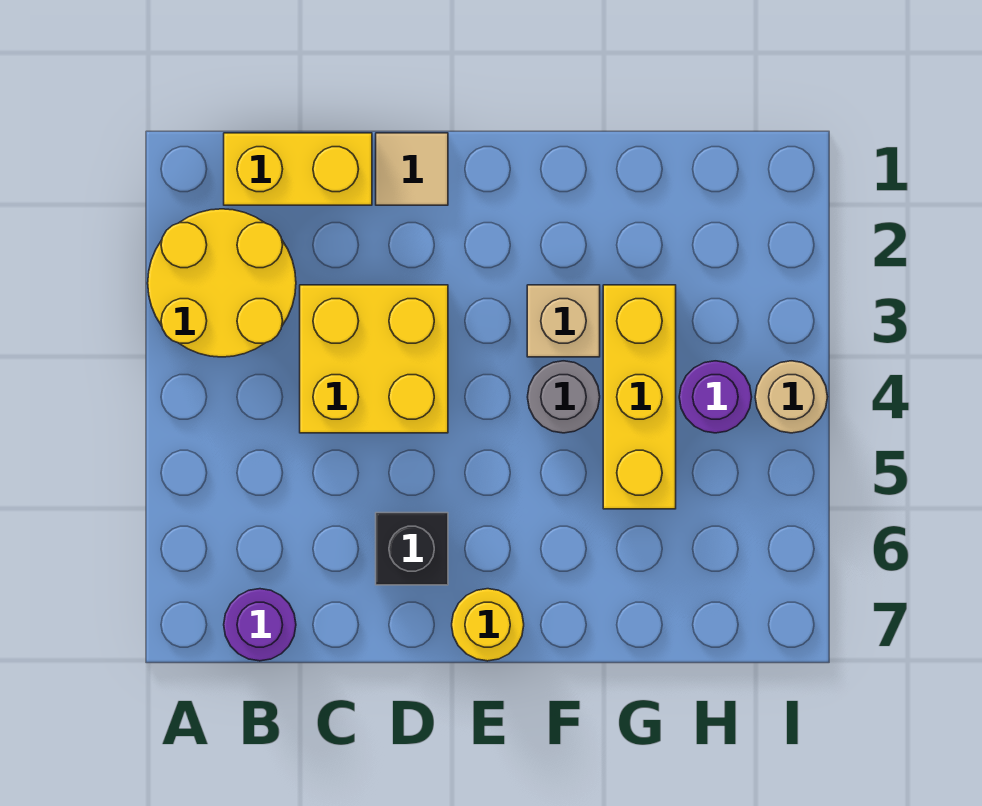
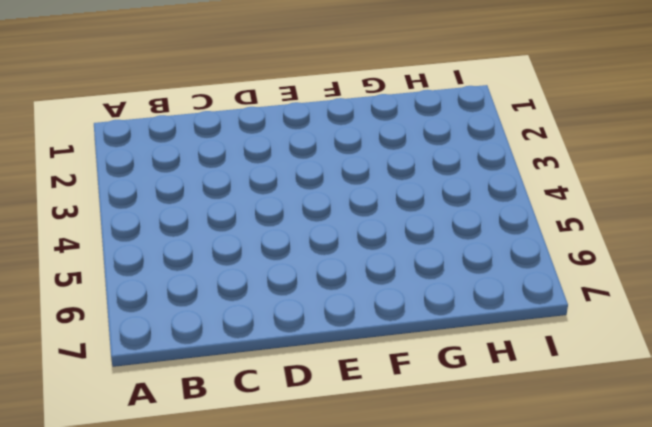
none -> yellow round brick A2:B3 level 1
none -> yellow brick B1:C1 level 1
none -> purple round brick B7 level 1

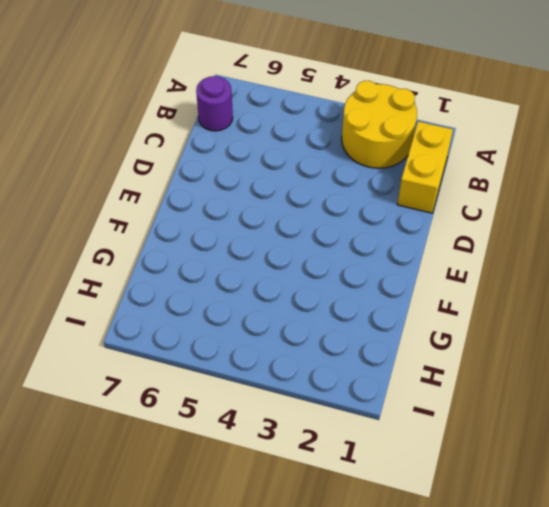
none -> yellow brick C3:D4 level 1
none -> tan tile D1 level 1
none -> black brick D6 level 1

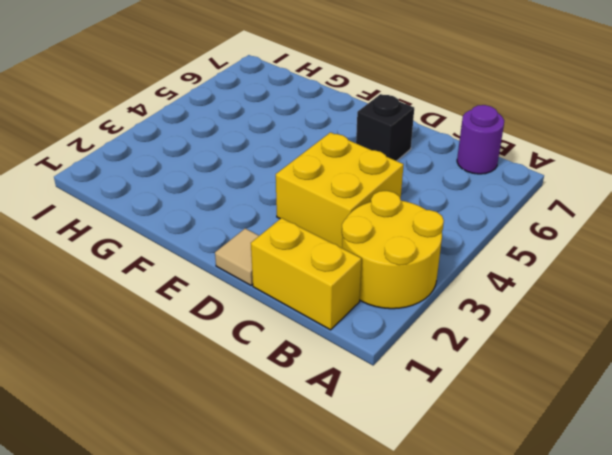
none -> yellow round brick E7 level 1
none -> tan brick F3 level 1
none -> grey round brick F4 level 1

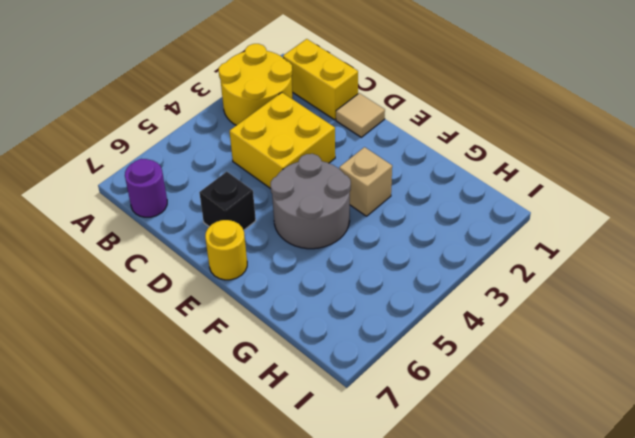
grey round brick E4:F5 level 1 -> grey round brick F4 level 1
none -> yellow brick G3:G5 level 1
none -> purple round brick H4 level 1
none -> tan round brick I4 level 1

